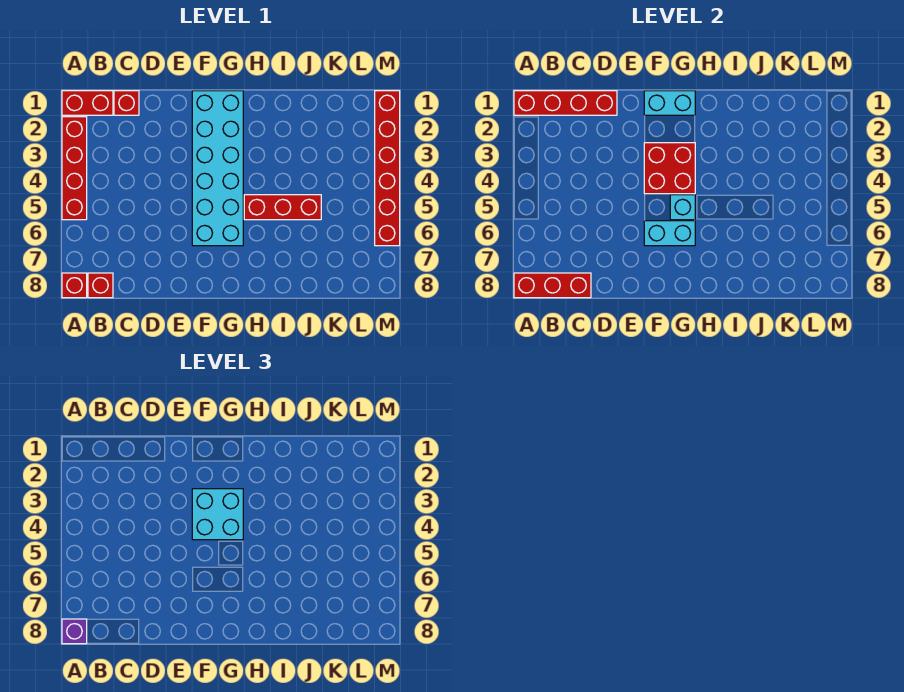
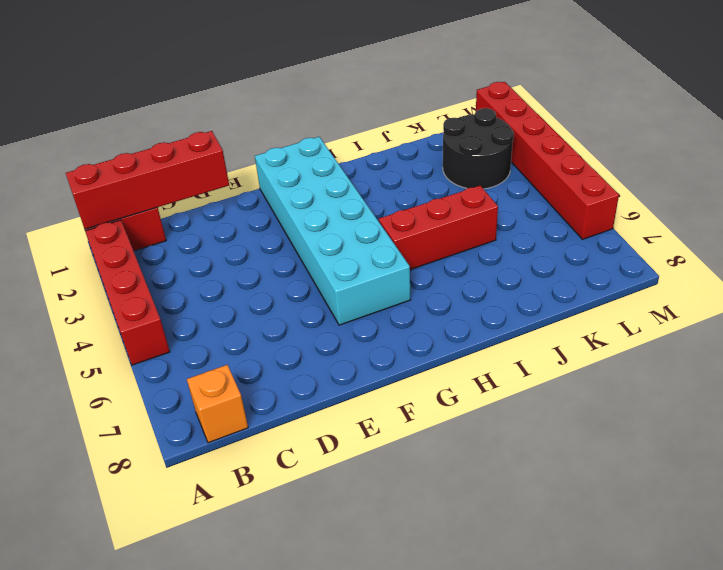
orange brick B8 level 1 -> red brick B8 level 1
black round brick K2:L3 level 1 -> none
none -> red brick A8 level 1
none -> red brick C1 level 1
none -> red brick A8:C8 level 2

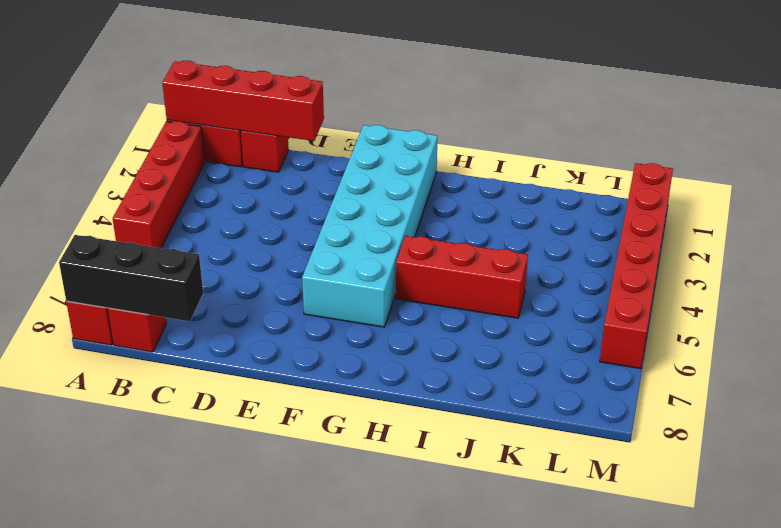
black brick A8:C8 level 2 -> red brick A8:C8 level 2
none -> cyan brick F1:G1 level 2
none -> red brick F3:G4 level 2
none -> cyan brick F6:G6 level 2

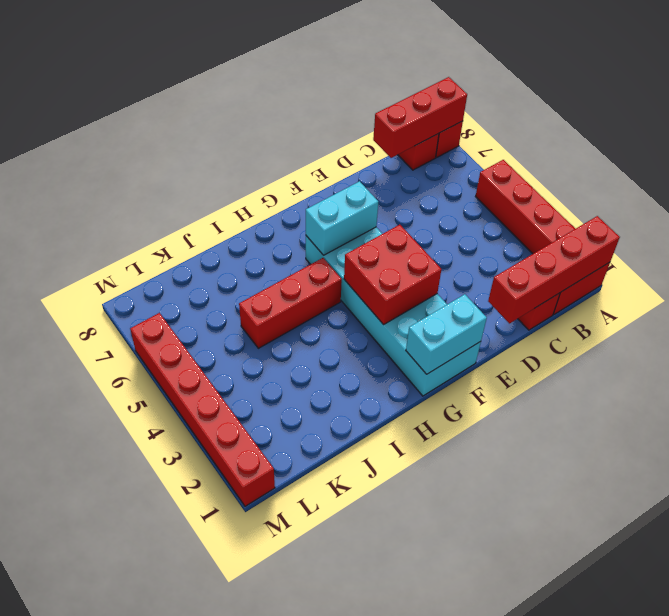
none -> cyan brick G5 level 2
none -> purple brick A8 level 3
none -> cyan brick F3:G4 level 3

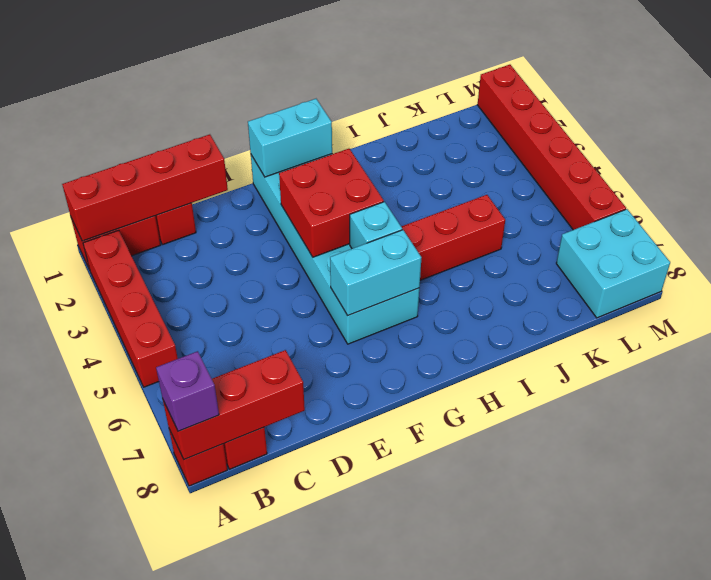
cyan brick L7:M8 level 1 -> cyan brick F3:G4 level 3

